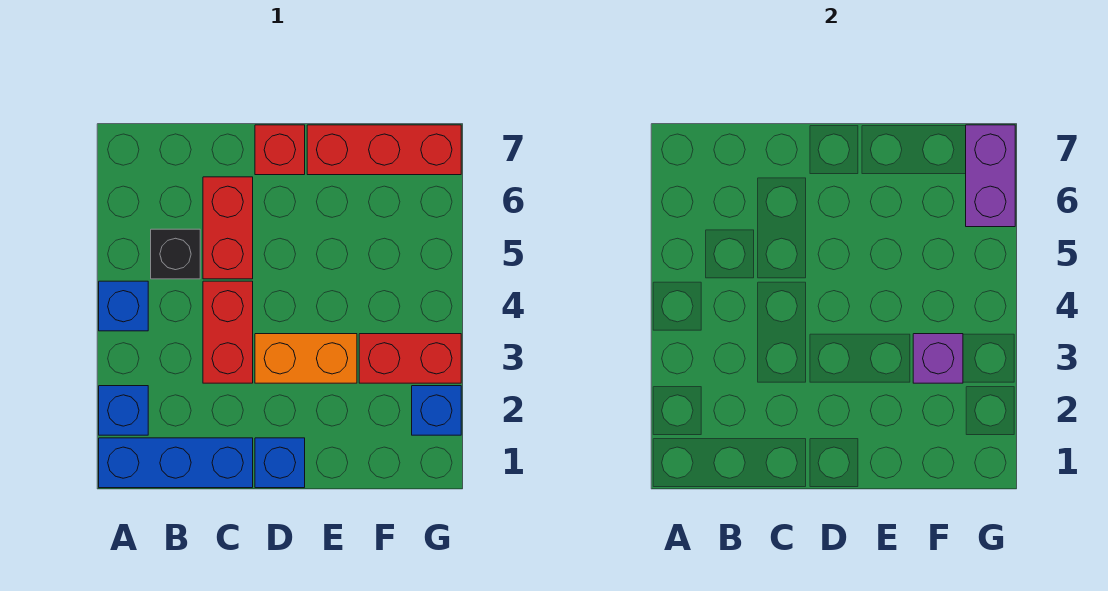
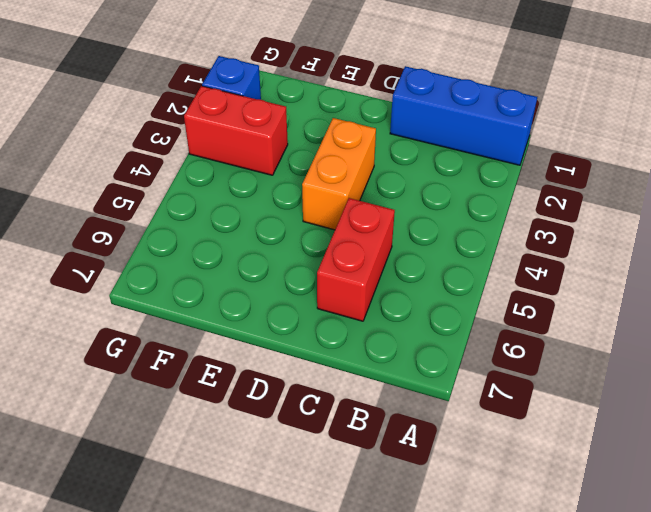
orange brick D3:D4 level 1 -> orange brick D3:E3 level 1
none -> blue brick A2 level 1
none -> blue brick A4 level 1
none -> black brick B5 level 1

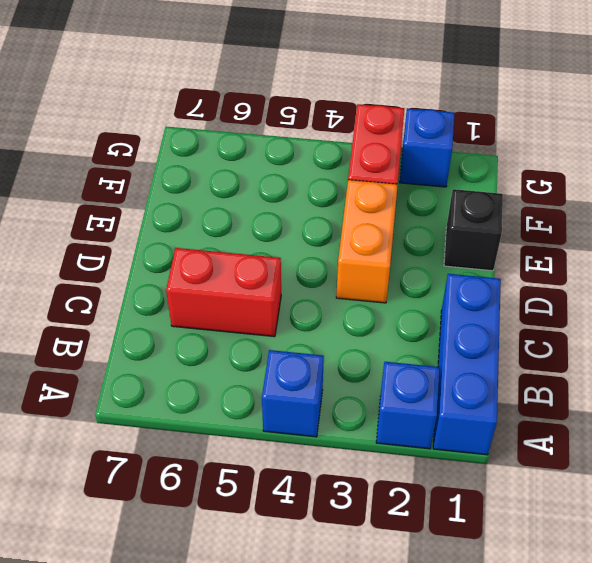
black brick E1 level 1 -> black brick B5 level 1
none -> red brick C3:C4 level 1
none -> blue brick D1 level 1
none -> red brick D7 level 1

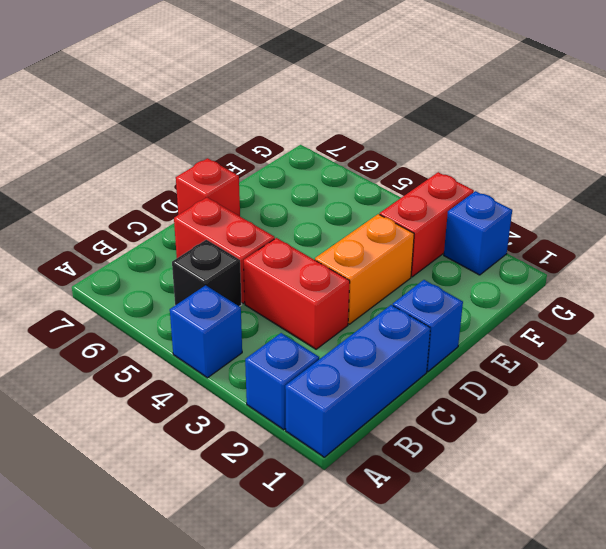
none -> red brick E7:G7 level 1
none -> purple brick F3 level 2
none -> purple brick G6:G7 level 2

